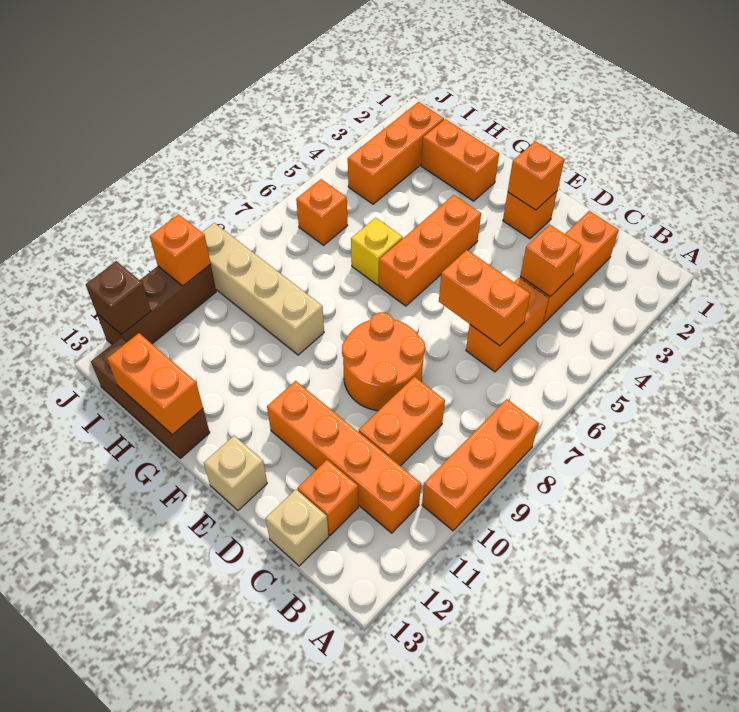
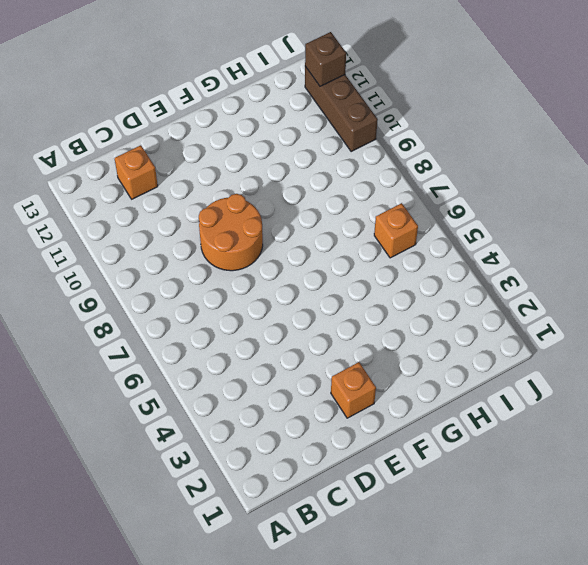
none -> orange brick A8:A10 level 1
none -> orange brick B11:E11 level 1
none -> orange brick C2:C4 level 1

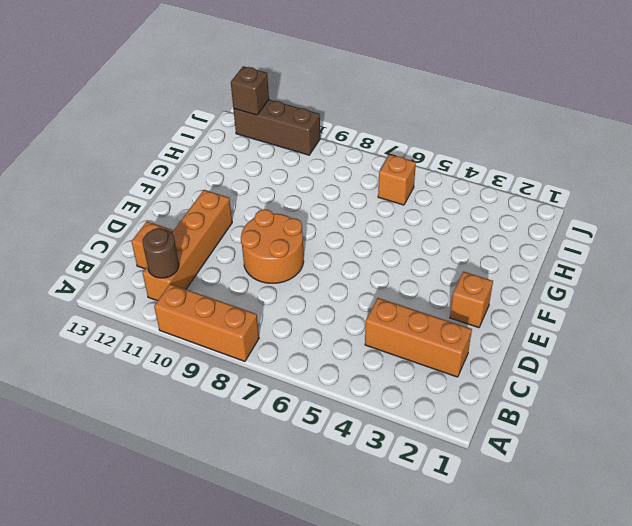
brown round brick B11 level 2 -> none
none -> orange brick C5:C6 level 1
none -> orange brick C9:C10 level 1
none -> tan brick C13 level 1

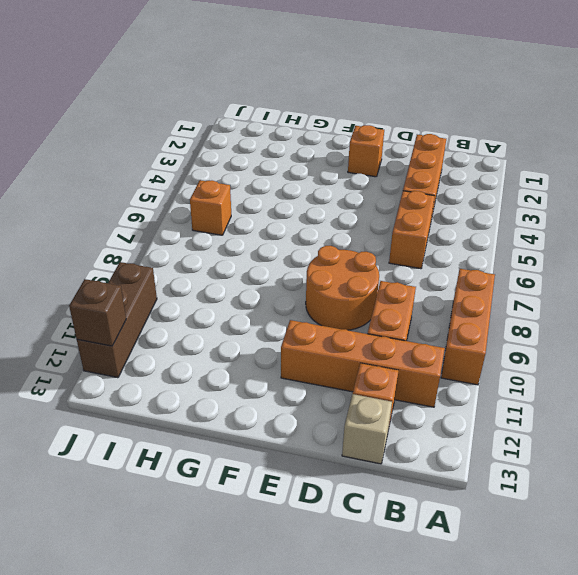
none -> tan brick E13 level 1
none -> orange brick F4:F6 level 1
none -> orange brick G2:H2 level 1

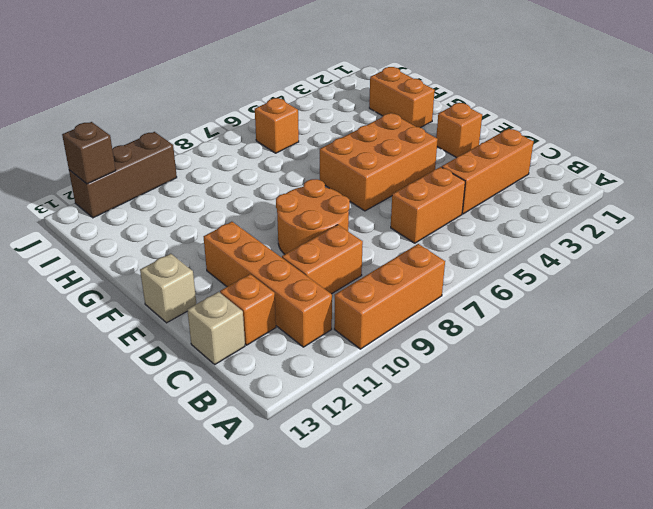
orange brick E4:F6 level 1 -> orange brick F4:F6 level 1
none -> yellow brick G6 level 1
none -> tan brick G9:J9 level 1
none -> brown brick G13:I13 level 1

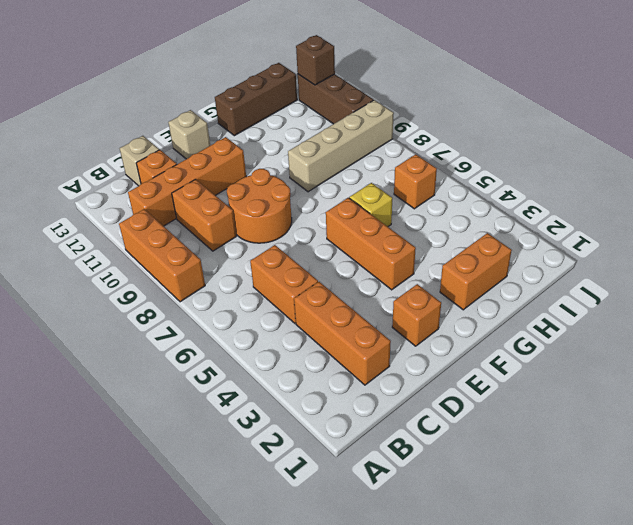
none -> orange brick I2:I4 level 1
none -> orange brick C4 level 2
none -> orange brick C6:D6 level 2

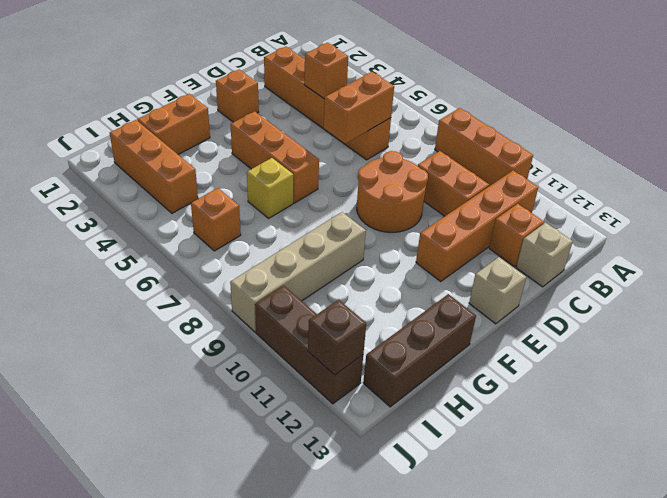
none -> orange brick E2 level 2
none -> orange brick G13:H13 level 2
none -> orange brick J10 level 2

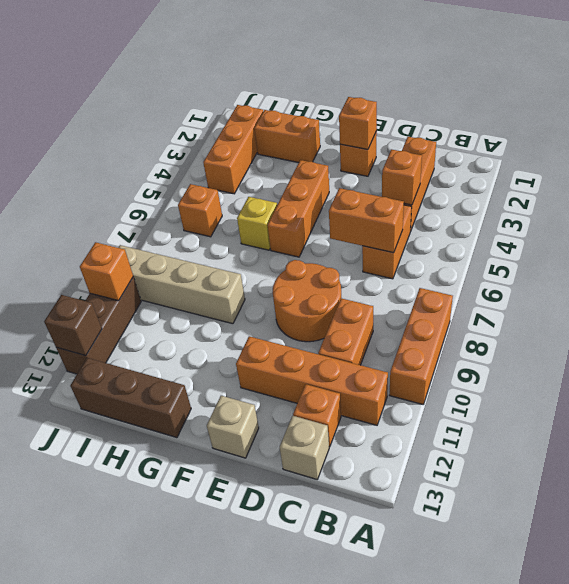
none -> orange brick G13:H13 level 2

